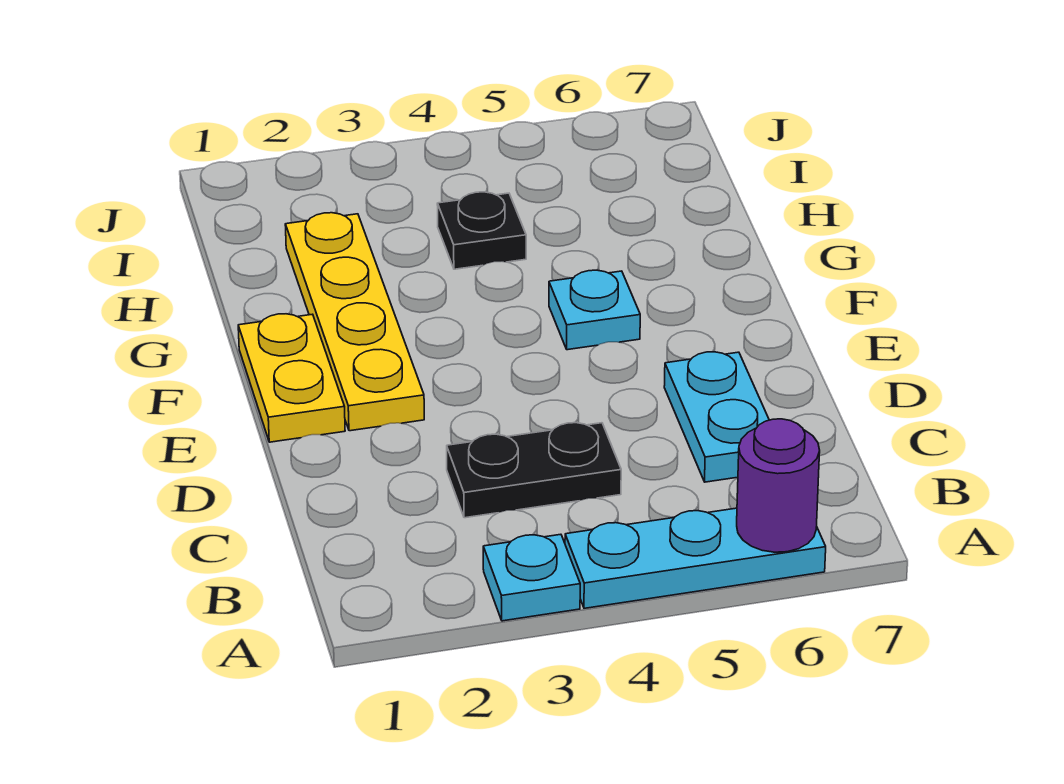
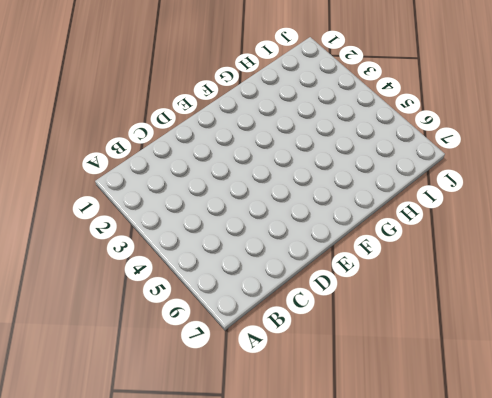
none -> cyan plate A3 level 1
none -> cyan plate A4:A6 level 1

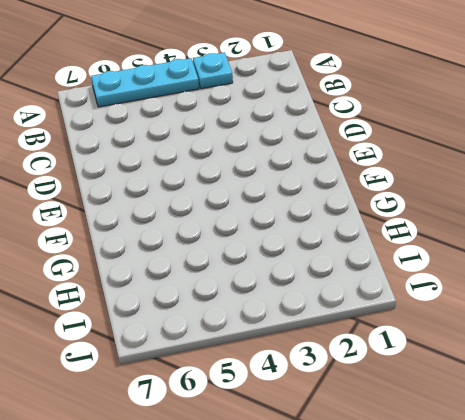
none -> black plate C3:C4 level 1
none -> cyan plate C6:D6 level 1

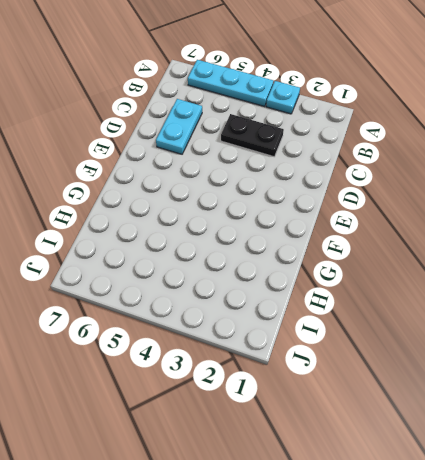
none -> yellow plate E1:F1 level 1
none -> yellow plate E2:H2 level 1

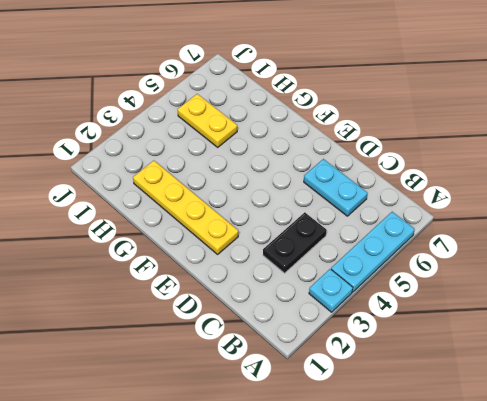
yellow plate H5:I5 level 1 -> yellow plate E1:F1 level 1
none -> cyan plate F5 level 1
none -> black plate H4 level 1

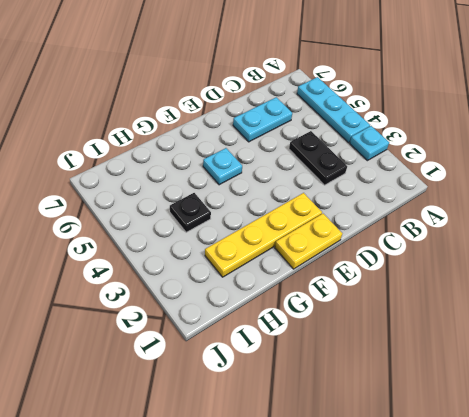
none -> purple round brick A6 level 2

